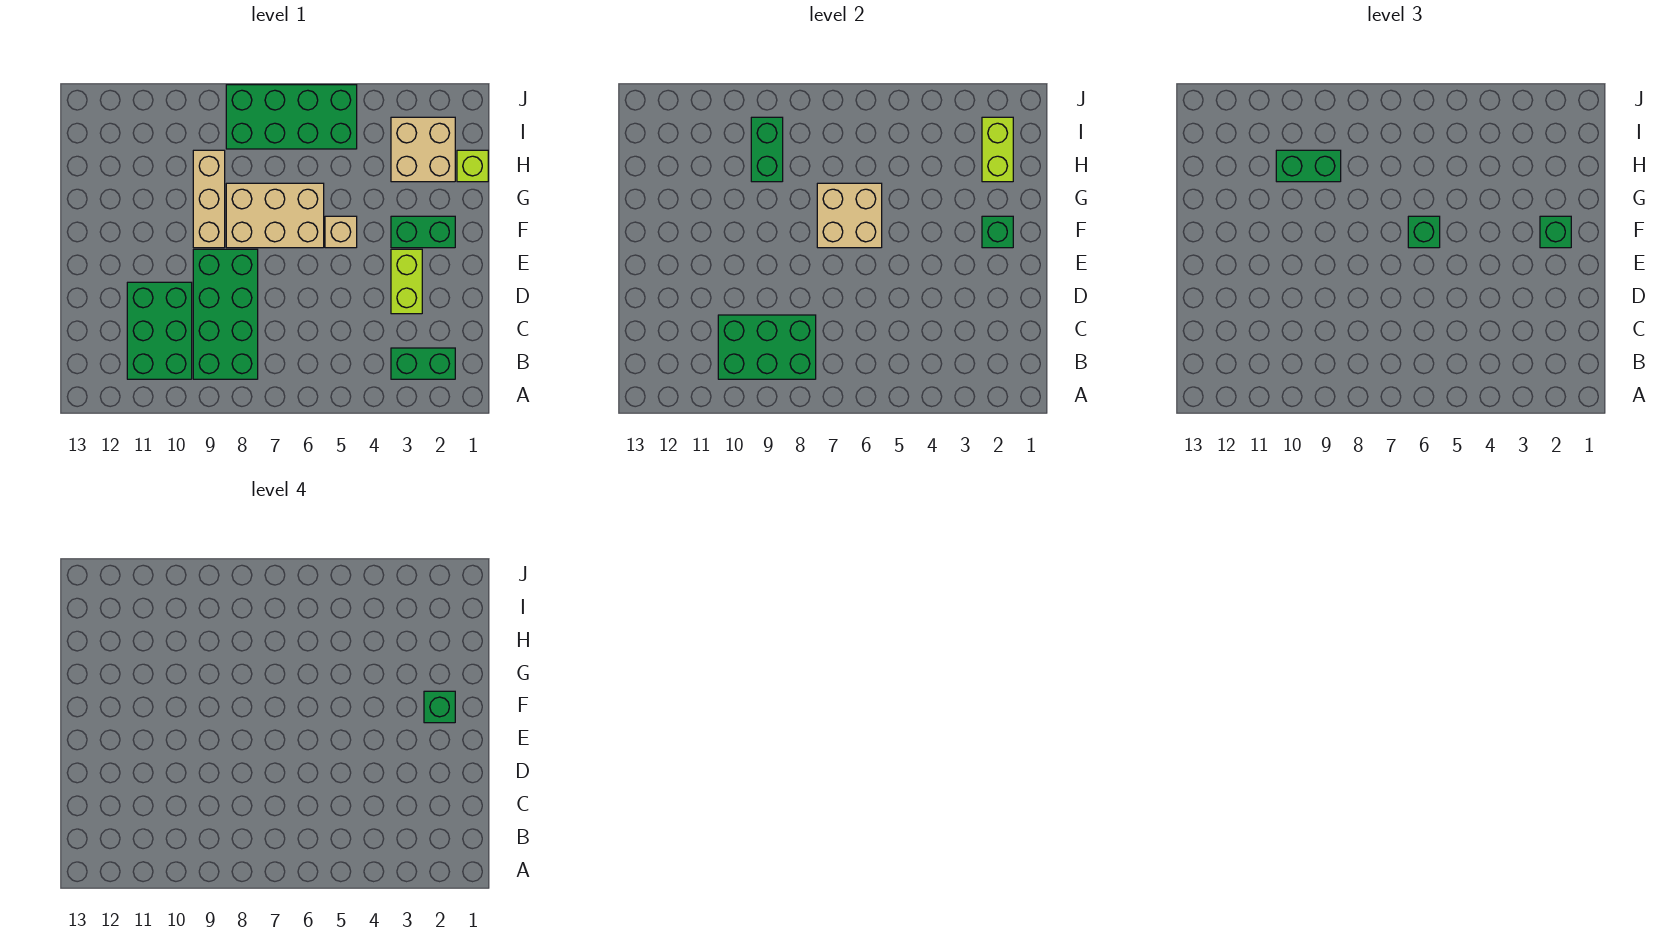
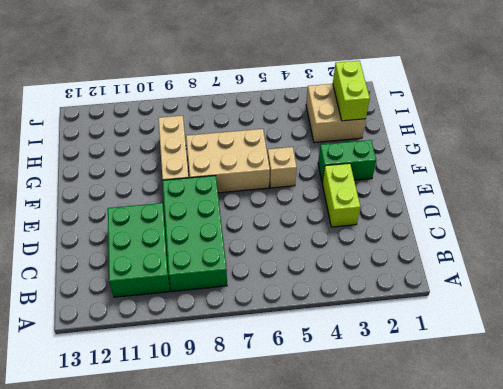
none -> green brick B2:B3 level 1
none -> lime brick H1 level 1
none -> green brick I5:J8 level 1

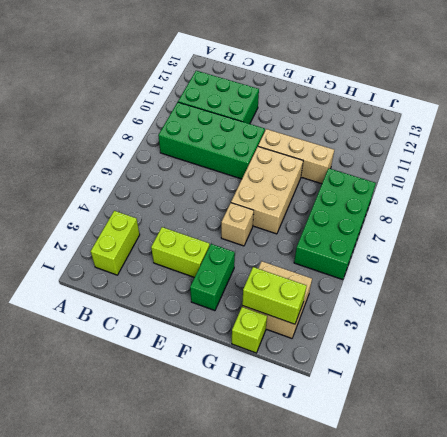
lime brick B2:B3 level 1 -> green brick B2:B3 level 1
none -> green brick B8:C10 level 2
none -> green brick F2 level 2
none -> tan brick F6:G7 level 2

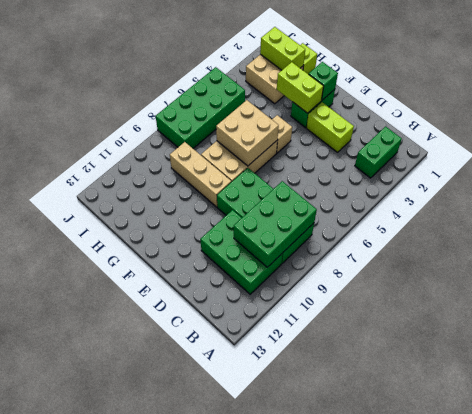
lime brick F3:G3 level 2 -> none
none -> green brick H9:I9 level 2
none -> green brick F2 level 3
none -> green brick F6 level 3

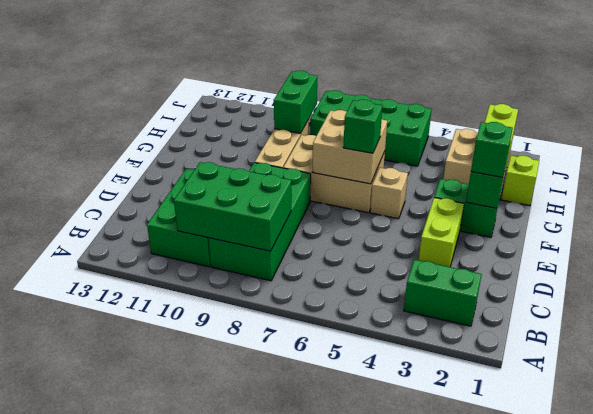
none -> green brick H9:H10 level 3
none -> green brick F2 level 4

